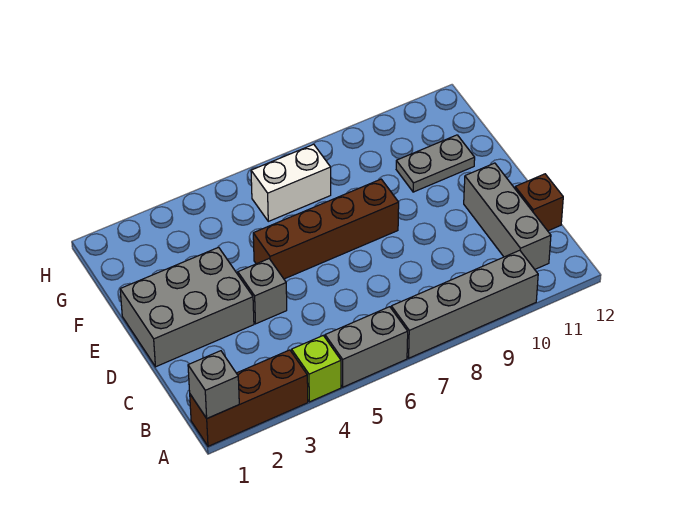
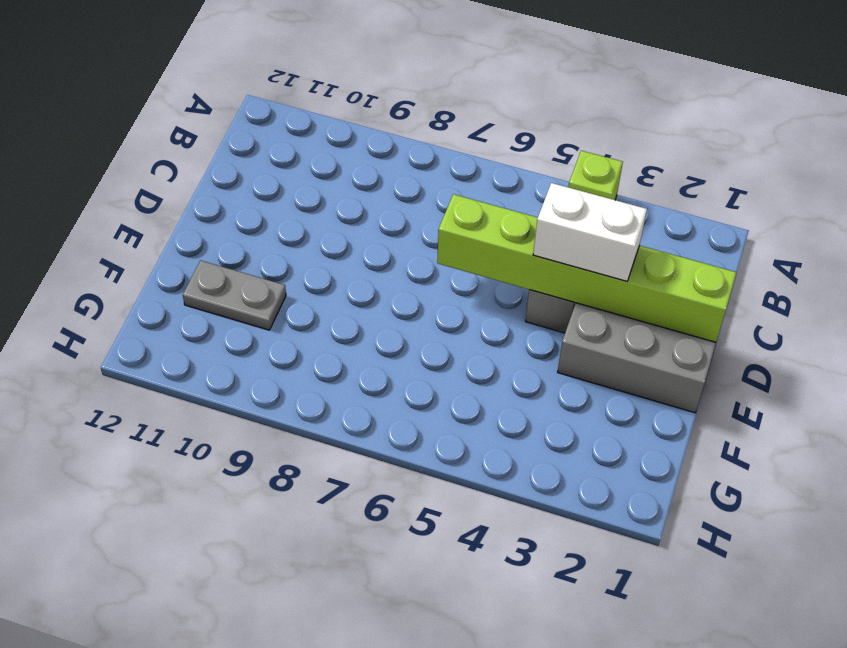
lime brick D1:D6 level 2 -> none
white brick D3:D4 level 3 -> white brick G6:G7 level 1
none -> brown brick A1:A3 level 1
none -> grey brick A5:A6 level 1
none -> grey brick A7:A10 level 1

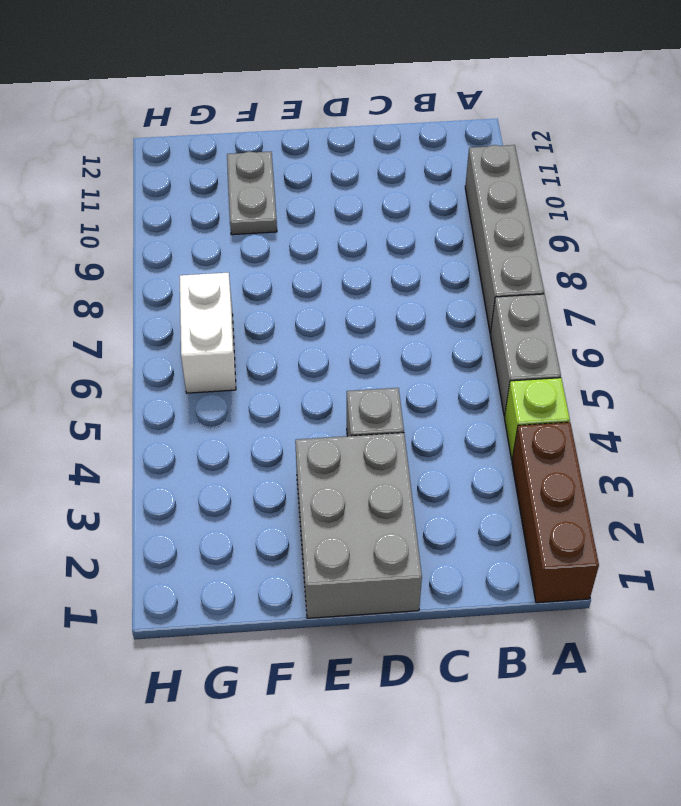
none -> grey brick B11:D11 level 1
none -> brown brick C12 level 1
none -> brown brick E5:E8 level 1

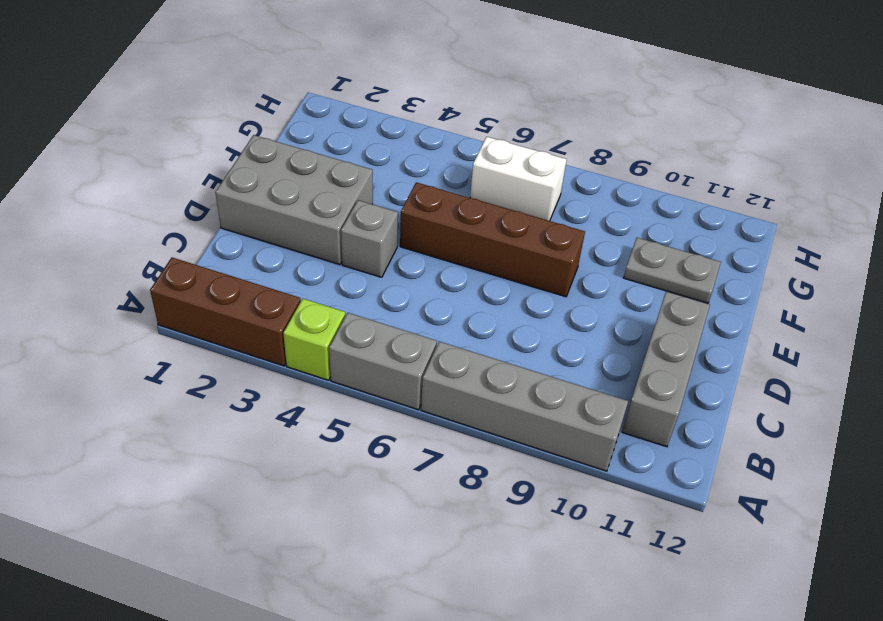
none -> brown brick C12 level 1
none -> grey brick A1 level 2

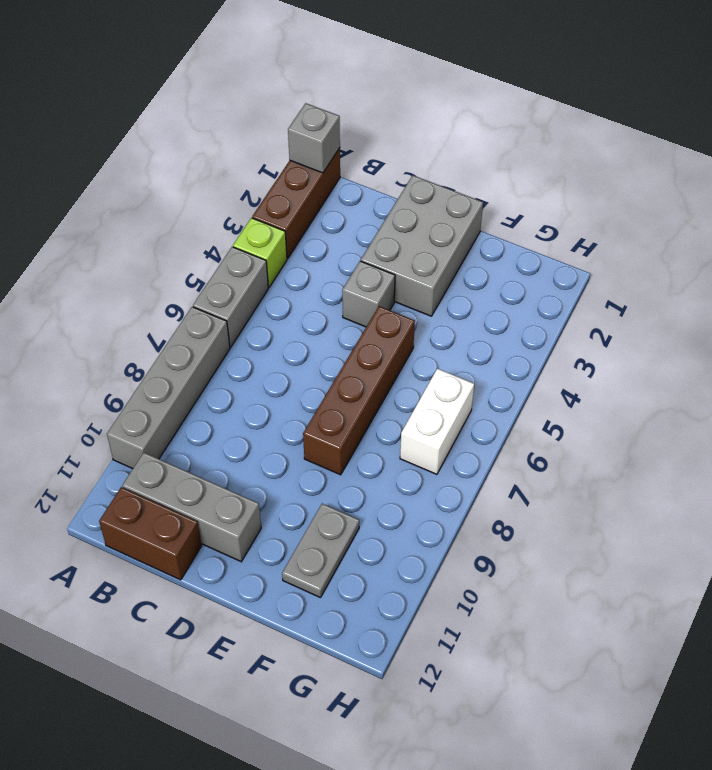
brown brick B12:C12 level 1 -> brown brick C12 level 1

